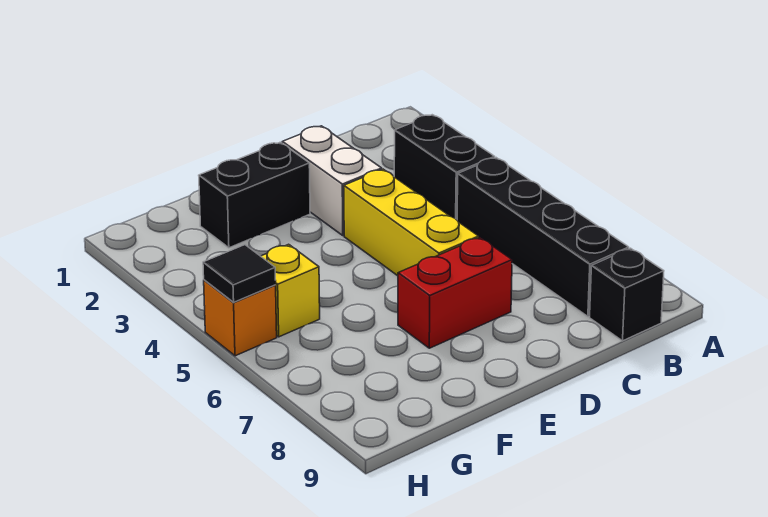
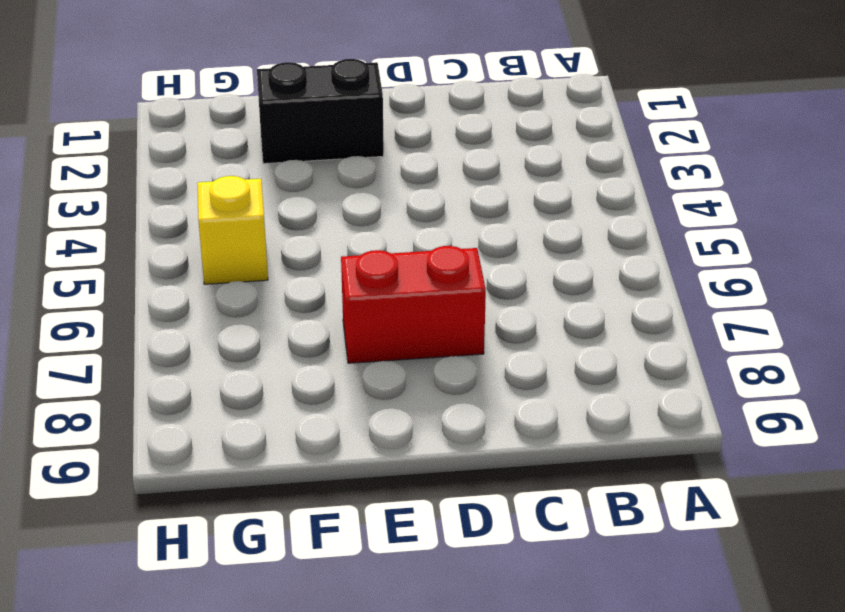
none -> black brick B3:B4 level 1
none -> black brick B5:B8 level 1

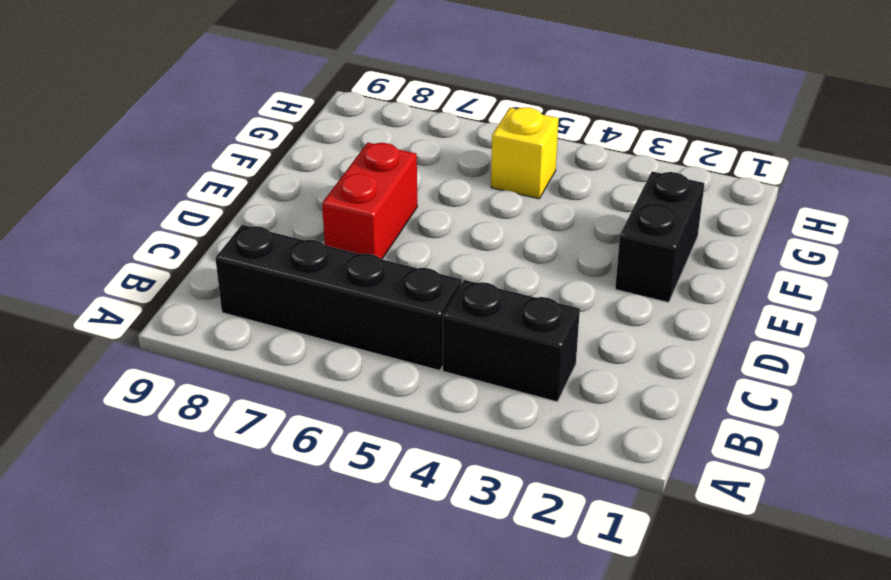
none -> black brick B9 level 1
none -> white brick D2:D3 level 1

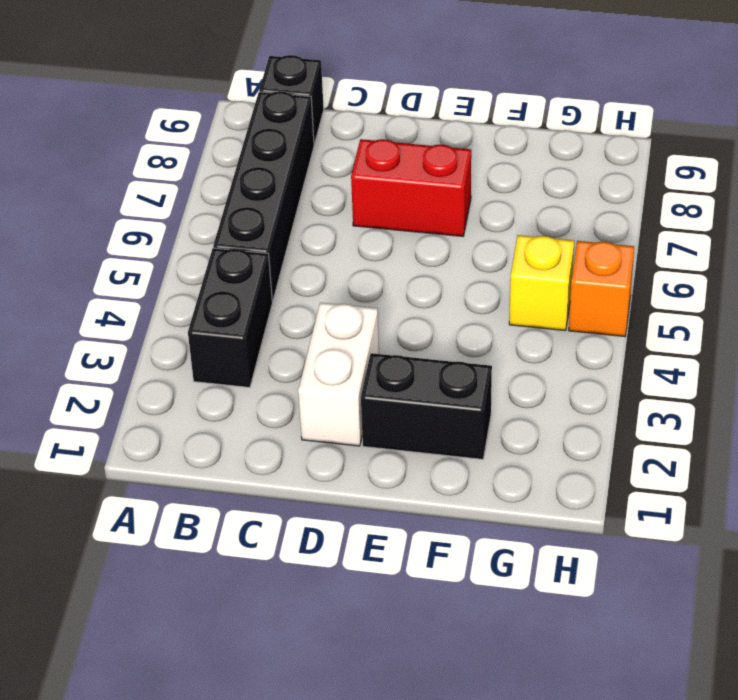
none -> yellow brick D4:D6 level 1
none -> black tile H5 level 2

